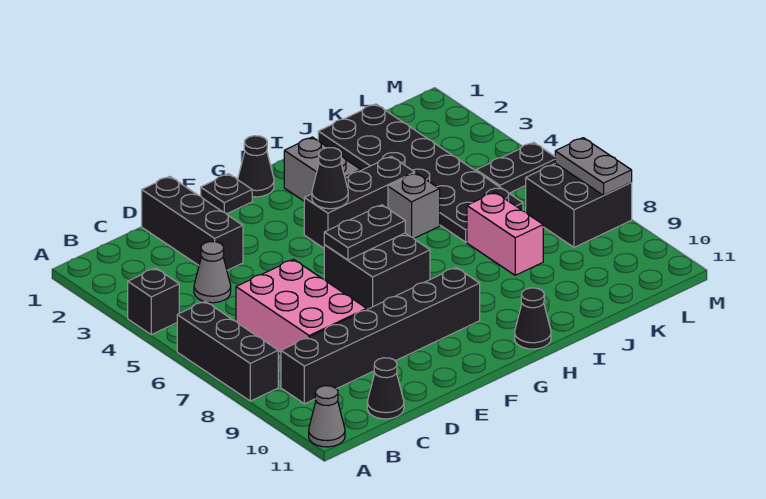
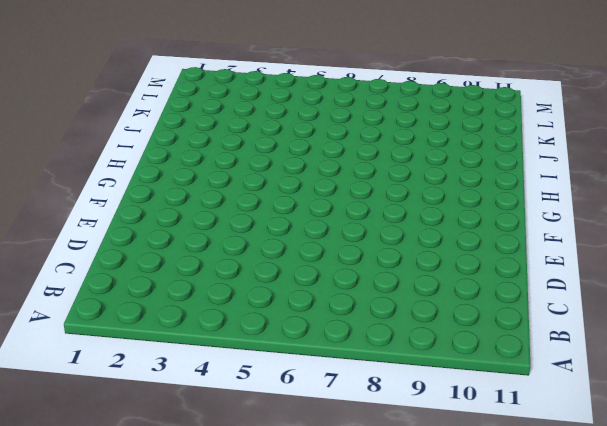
none -> black brick A4 level 1
none -> black brick A6:A8 level 1
none -> grey cone A11 level 1

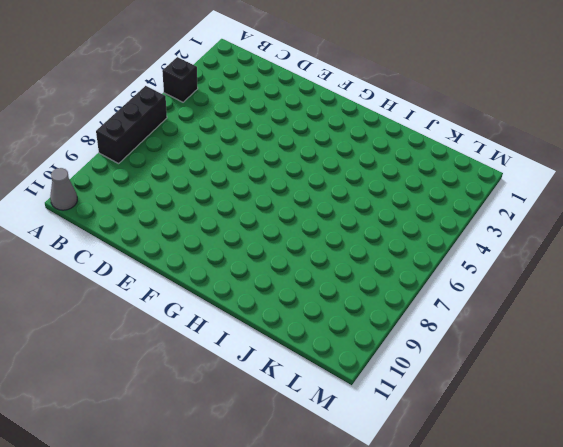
none -> black brick B9:G9 level 1
none -> grey cone C4 level 1
none -> pink brick C6:D8 level 1

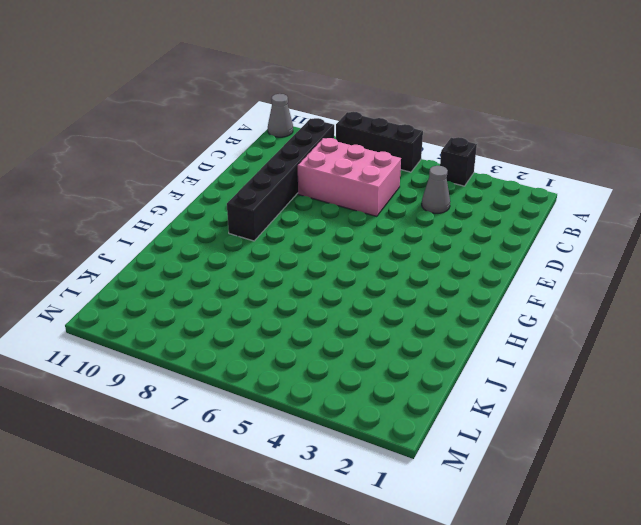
none -> black cone C11 level 1
none -> black brick D1:D3 level 1
none -> black plate F1 level 1

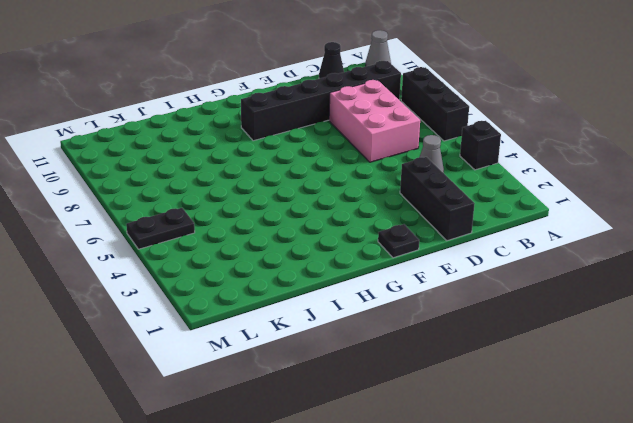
none -> black brick F6:G7 level 1
none -> black cone G1 level 1
none -> black brick G4:I4 level 1

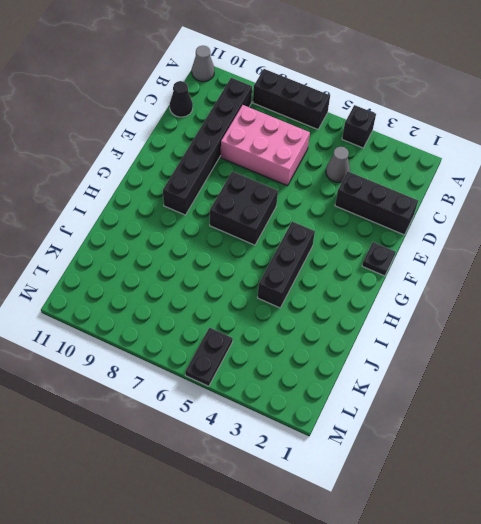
none -> black cone G1 level 1
none -> grey brick H2:H3 level 1
none -> black cone H11 level 1

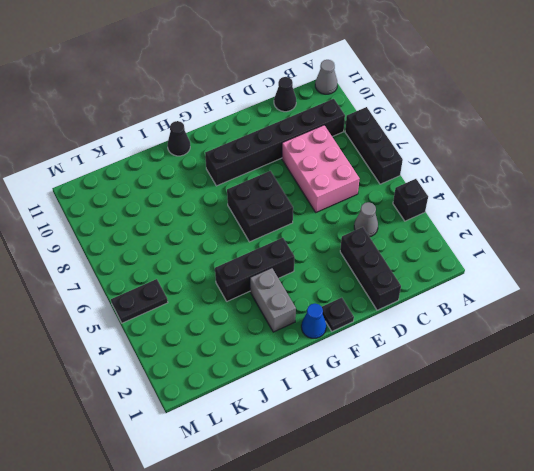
blue cone G1 level 1 -> black cone G1 level 1
none -> grey brick I5 level 1
none -> black plate J1:K6 level 1
none -> pink brick J7:J8 level 1

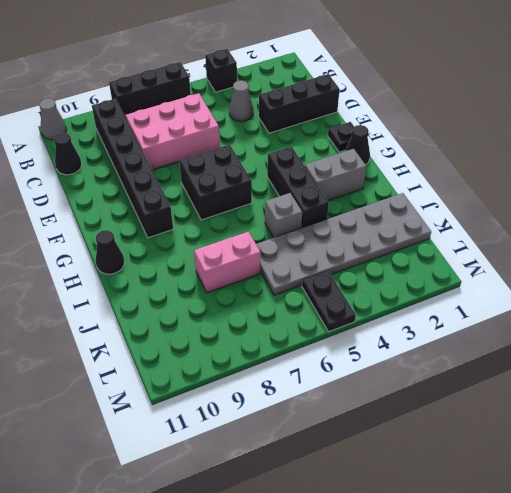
grey plate J1:K6 level 1 -> black plate J1:K6 level 1
none -> black brick L7:M8 level 1
none -> black plate F6:G6 level 2
none -> black cone G4 level 2

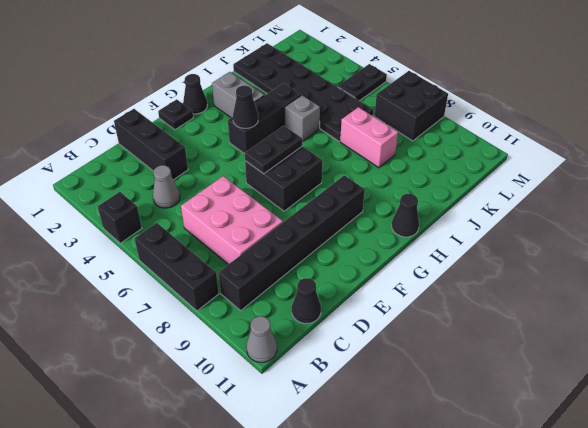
none -> grey plate M7:M8 level 2

